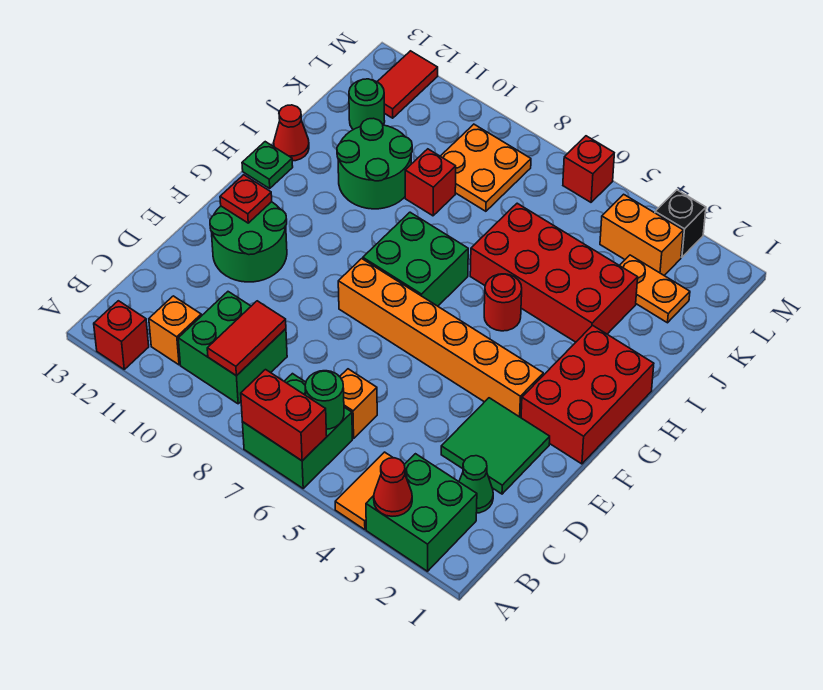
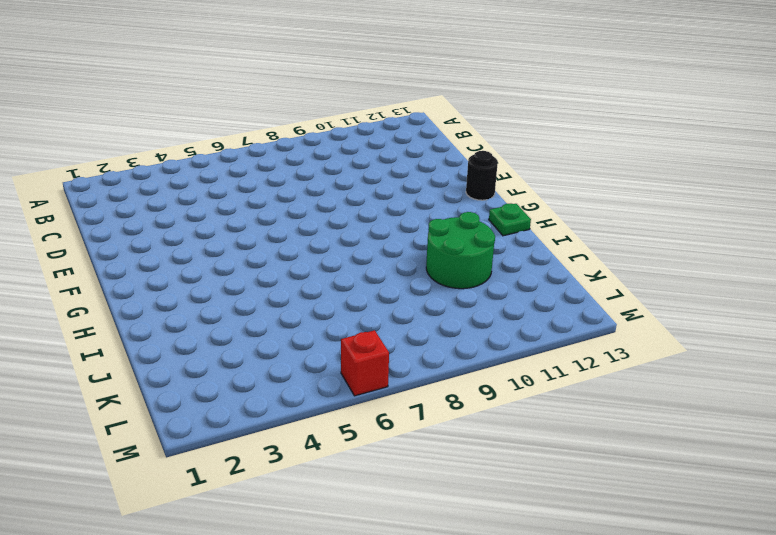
black round brick F13 level 1 -> none
none -> green brick A2:B3 level 1
none -> orange tile A4:B4 level 1
none -> green brick A6:B7 level 1
none -> red brick A12 level 1

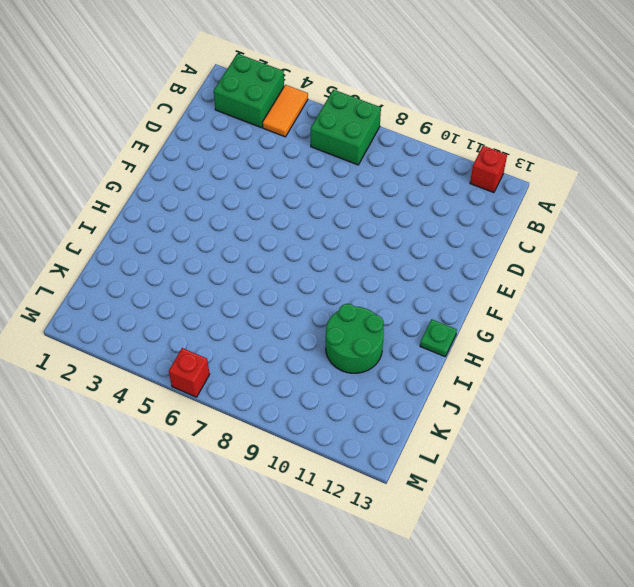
none -> green brick B9:C10 level 1
none -> orange brick B11 level 1
none -> green cone C2 level 1
none -> orange brick C6 level 1

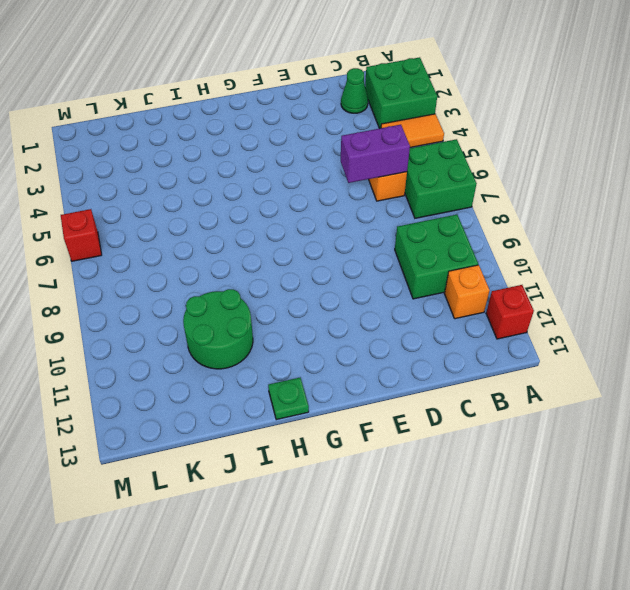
purple brick C6:D6 level 2 -> none
none -> green tile D2:E3 level 1
none -> green round brick E11:F12 level 1
none -> red brick F1:H2 level 1
none -> orange brick F3:F8 level 1

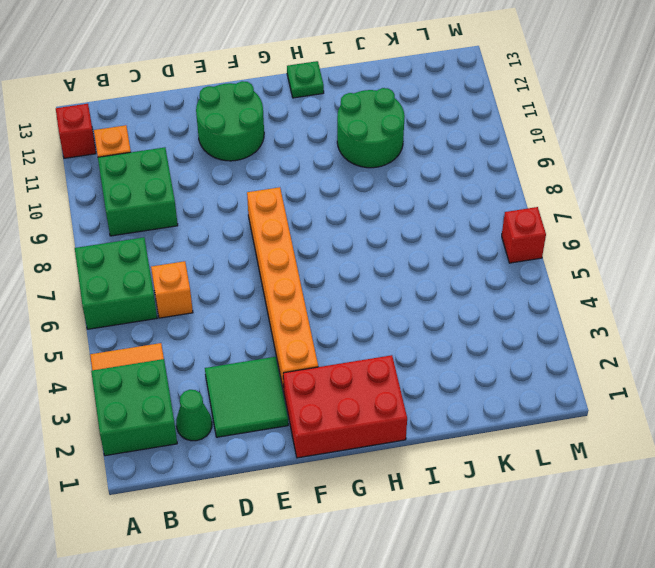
none -> green brick G7:H8 level 1
none -> red round brick H5 level 1
none -> red brick I3:J6 level 1
none -> red cone I13 level 1

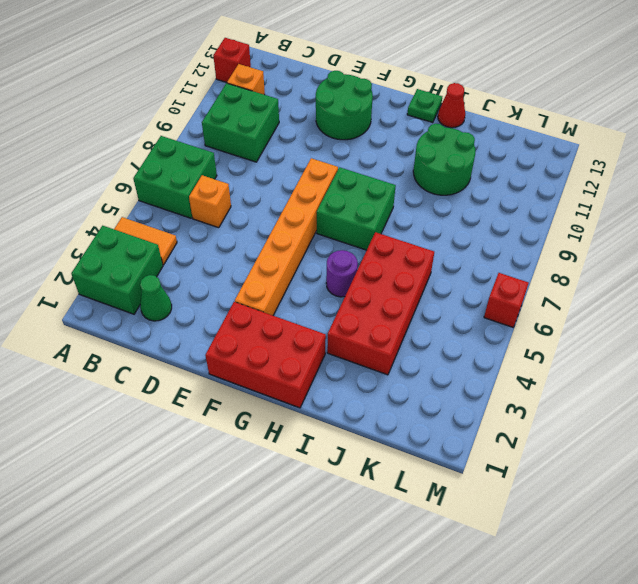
purple round brick H5 level 1 -> red round brick H5 level 1
none -> green tile D2:E3 level 1
none -> red brick J9 level 1
none -> orange plate K2:K3 level 1
none -> orange plate K8:L9 level 1

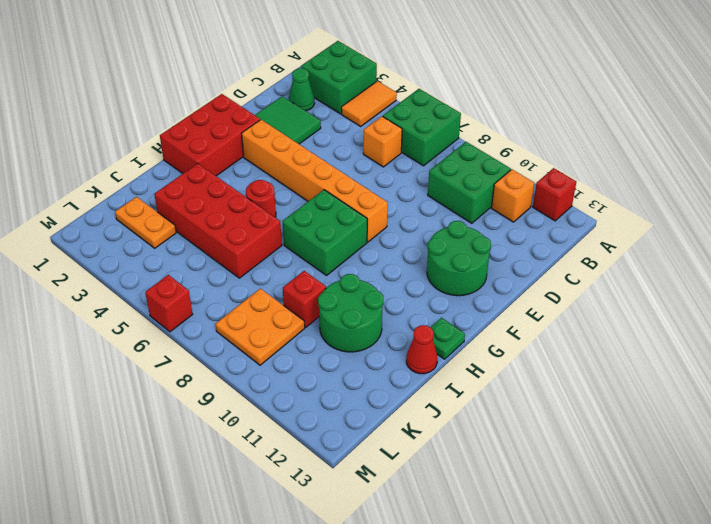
none -> green round brick K12 level 1
none -> orange brick L3:L4 level 1
none -> red tile L12:M12 level 1
none -> black brick M3 level 1

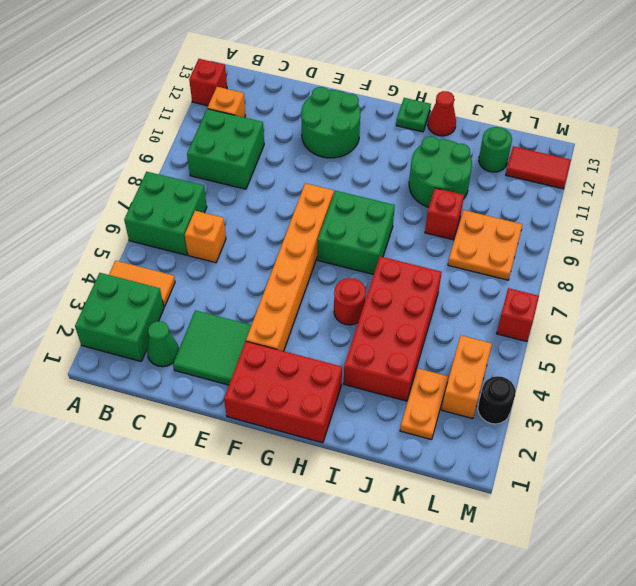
black round brick M3 level 1 -> black brick M3 level 1
none -> red cone A3 level 2
none -> red brick A6:A7 level 2
none -> green round brick B6 level 2
none -> red tile B9:C9 level 2

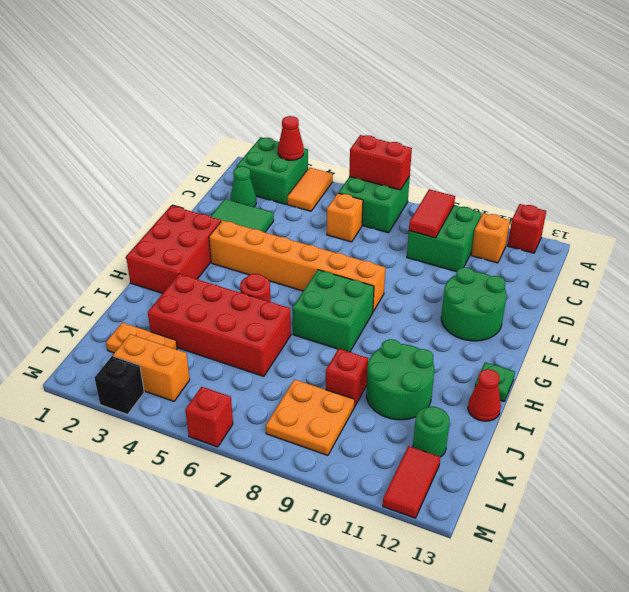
none -> green round brick B6 level 2
none -> red plate F12 level 2

